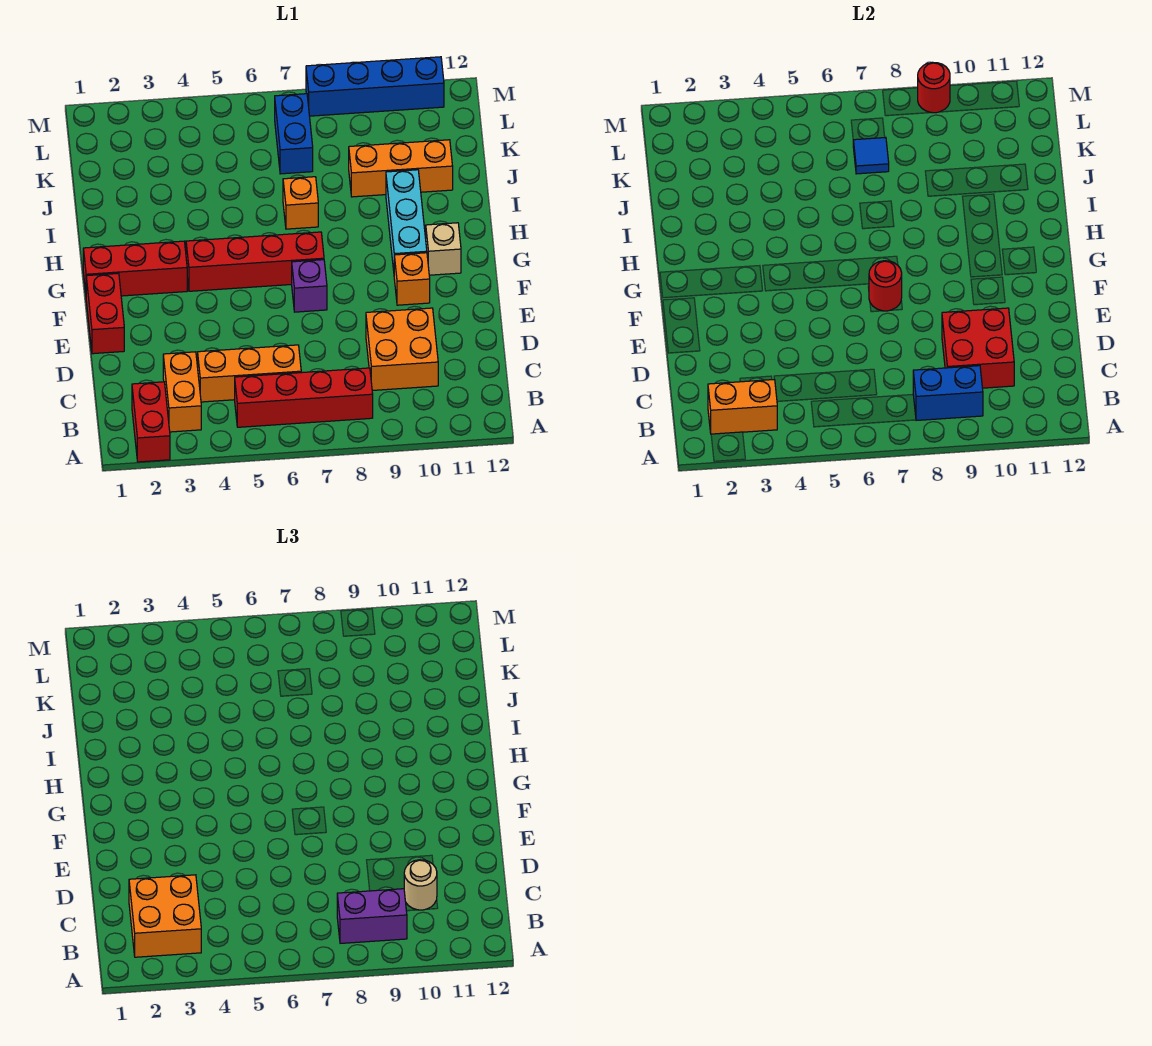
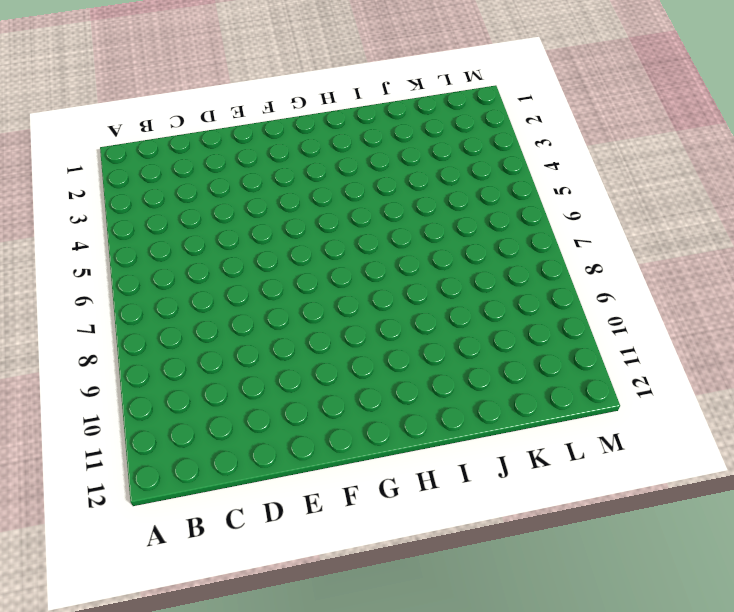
none -> red brick A2:B2 level 1
none -> orange brick B3:C3 level 1
none -> red brick B5:B8 level 1

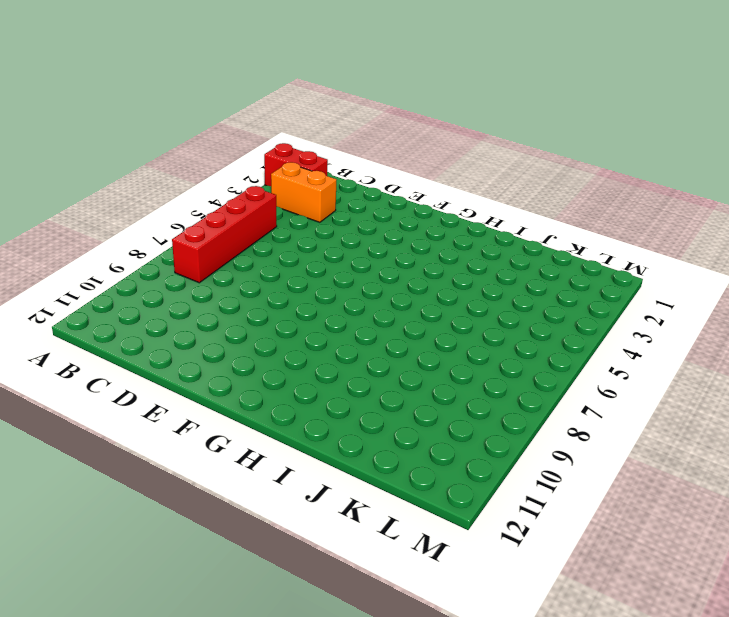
none -> orange brick C4:C6 level 1
none -> orange brick C9:D10 level 1
none -> red brick E1:F1 level 1

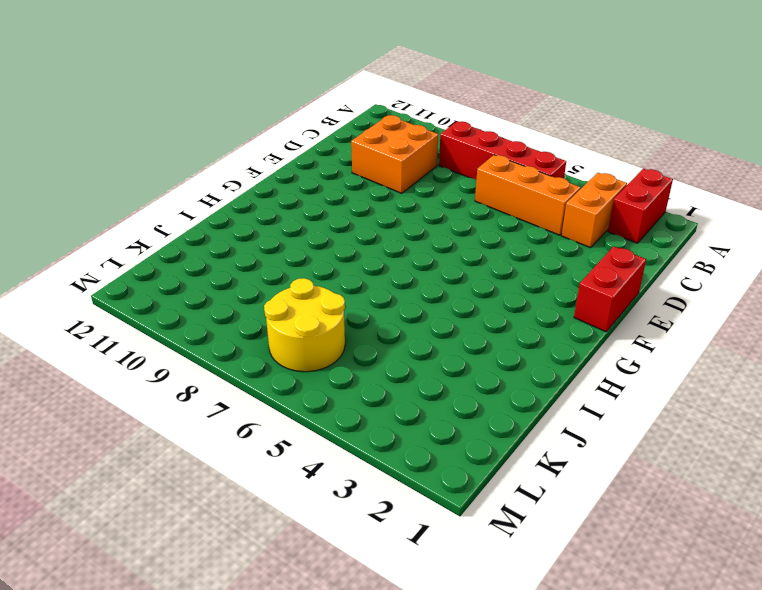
yellow round brick K6:L7 level 1 -> blue brick K7:L7 level 1
none -> purple brick F7 level 1
none -> orange brick F10 level 1
none -> red brick G1:G3 level 1

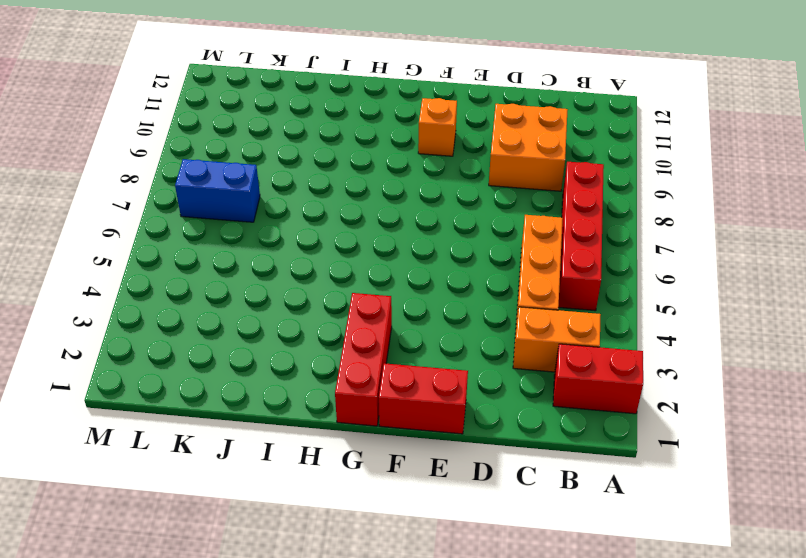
none -> purple brick F7 level 1
none -> red brick G4:G7 level 1
none -> cyan brick G10:I10 level 1

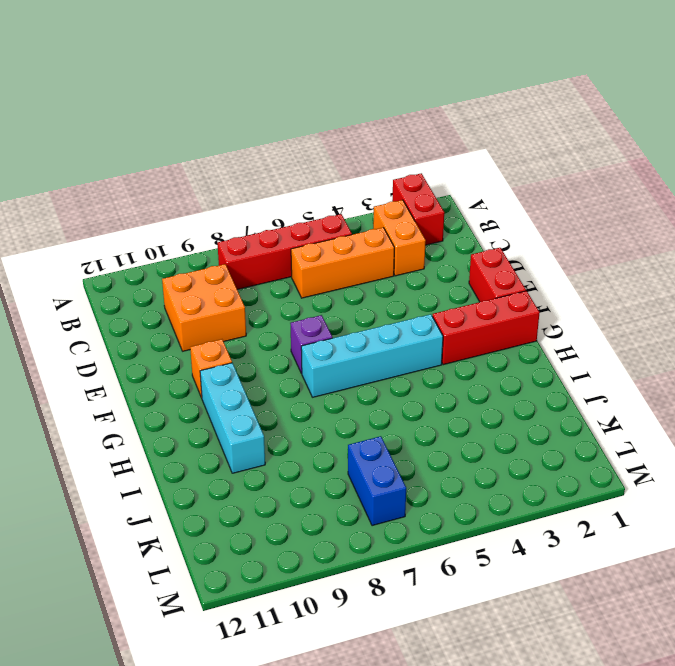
cyan brick G4:G7 level 1 -> red brick G4:G7 level 1
none -> tan brick G11 level 1
none -> orange brick I7 level 1
none -> orange brick J9:J11 level 1

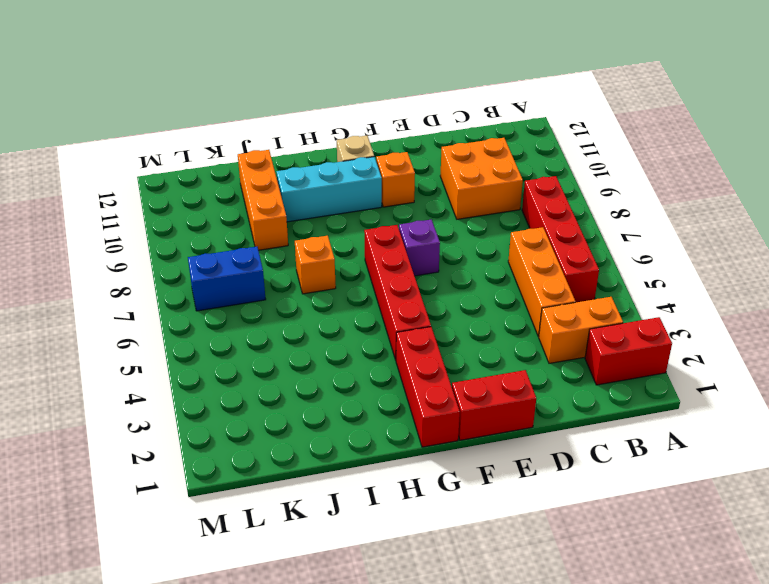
none -> blue brick M8:M11 level 1
none -> orange brick B2:B3 level 2
none -> blue brick B8:B9 level 2

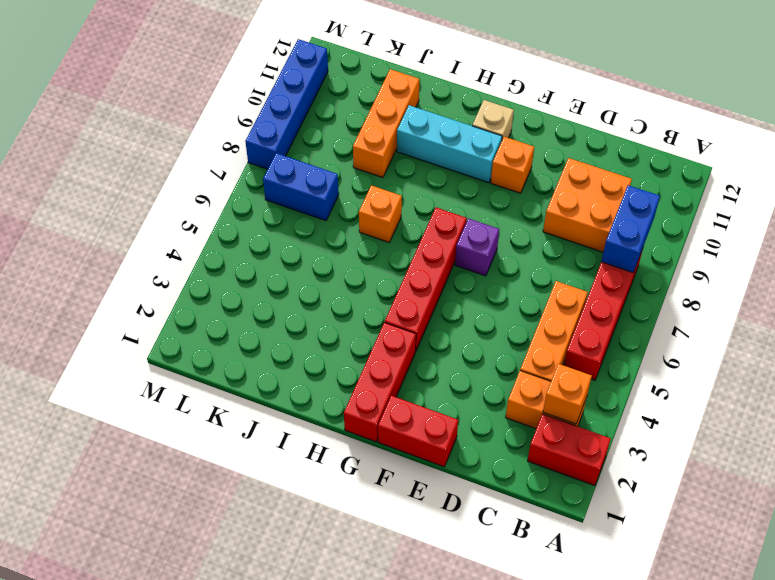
orange brick B3 level 2 -> orange brick B2:B3 level 2
none -> red brick C9:D10 level 2
none -> red round brick F7 level 2
none -> blue tile K7 level 2

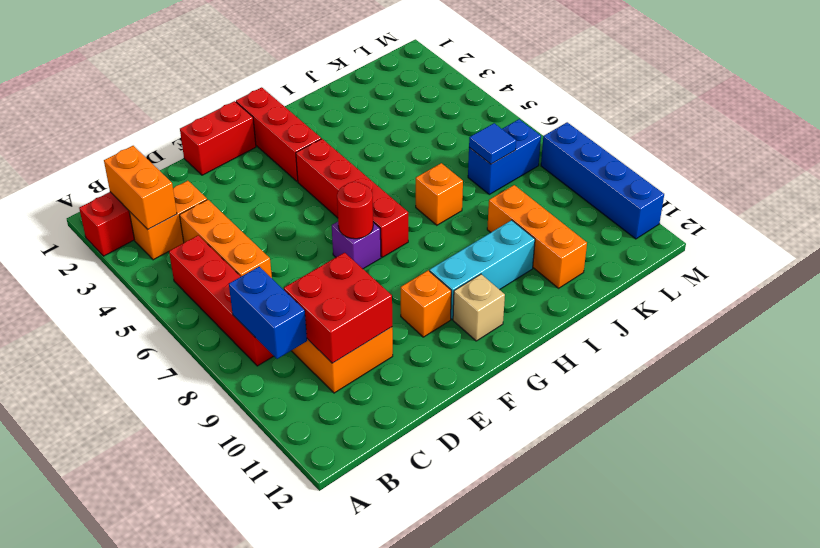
none -> red round brick M9 level 2
none -> orange brick B2:C3 level 3
none -> purple brick B8:B9 level 3

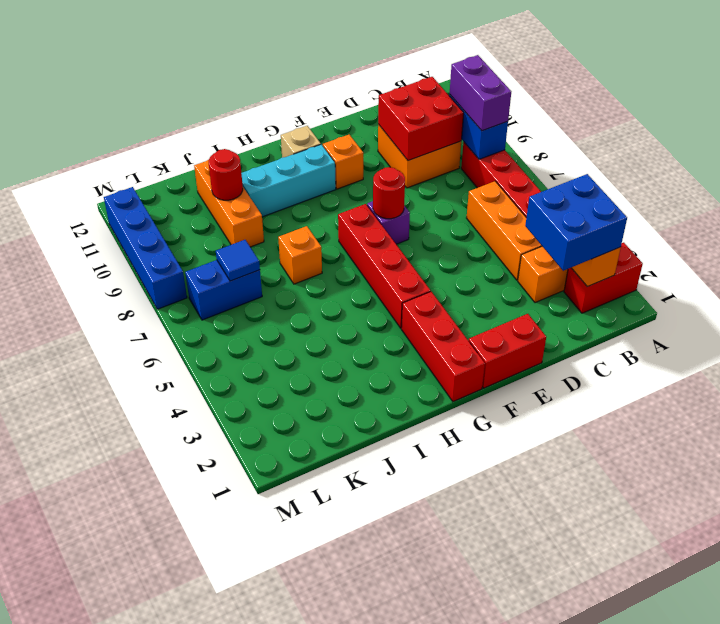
blue brick B2:C3 level 3 -> orange brick B2:C3 level 3
red round brick J10 level 2 -> red round brick M9 level 2
none -> tan round brick C10 level 3

